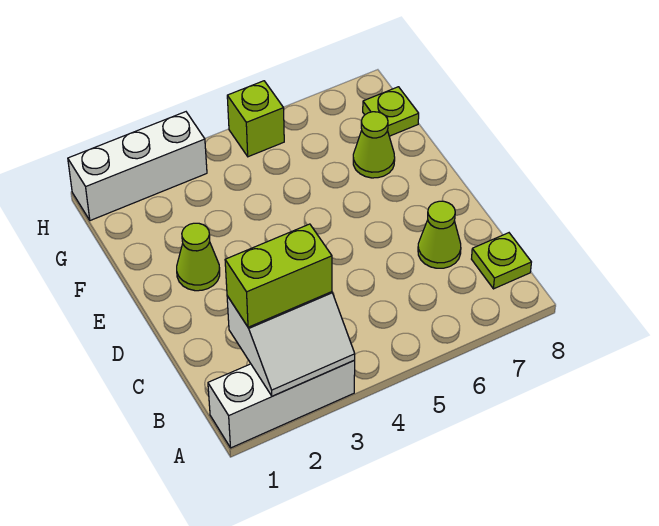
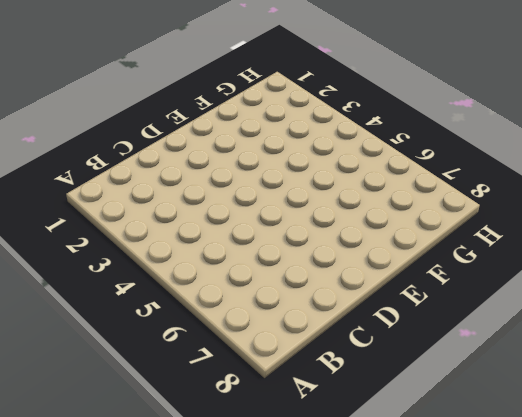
none -> white brick A1:A3 level 1
none -> lime plate B8 level 1

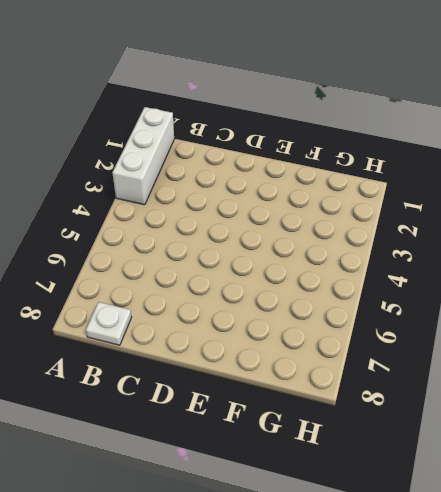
white plate B8 level 1 -> lime plate B8 level 1
none -> lime cone C7 level 1
none -> lime cone E2 level 1

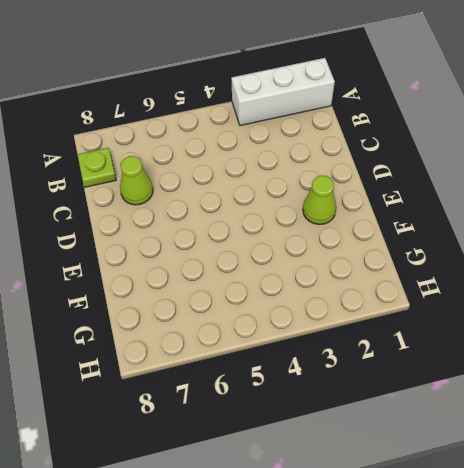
none -> lime cone F7 level 1
none -> lime plate G8 level 1

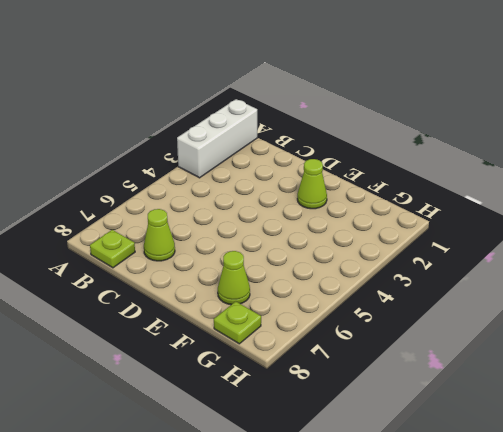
none -> white brick H1:H3 level 1
none -> lime brick H5 level 1

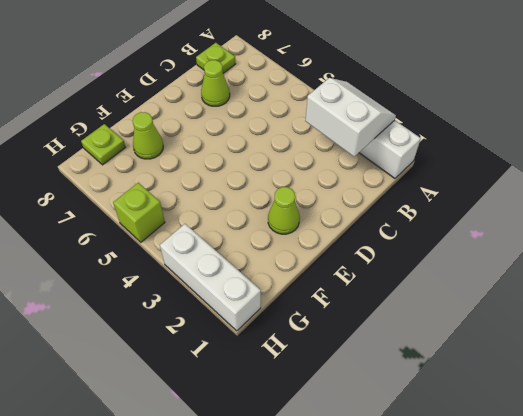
none -> lime brick B2:B3 level 3

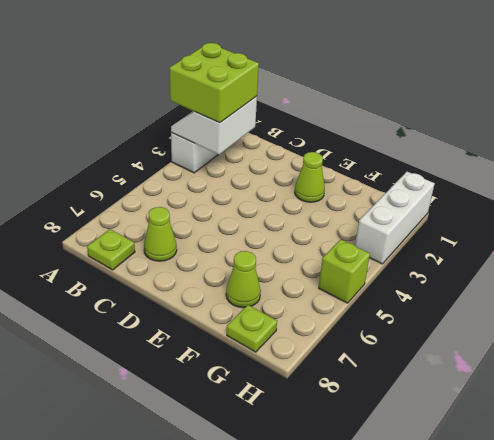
lime brick A2:B3 level 3 -> lime brick B2:B3 level 3

